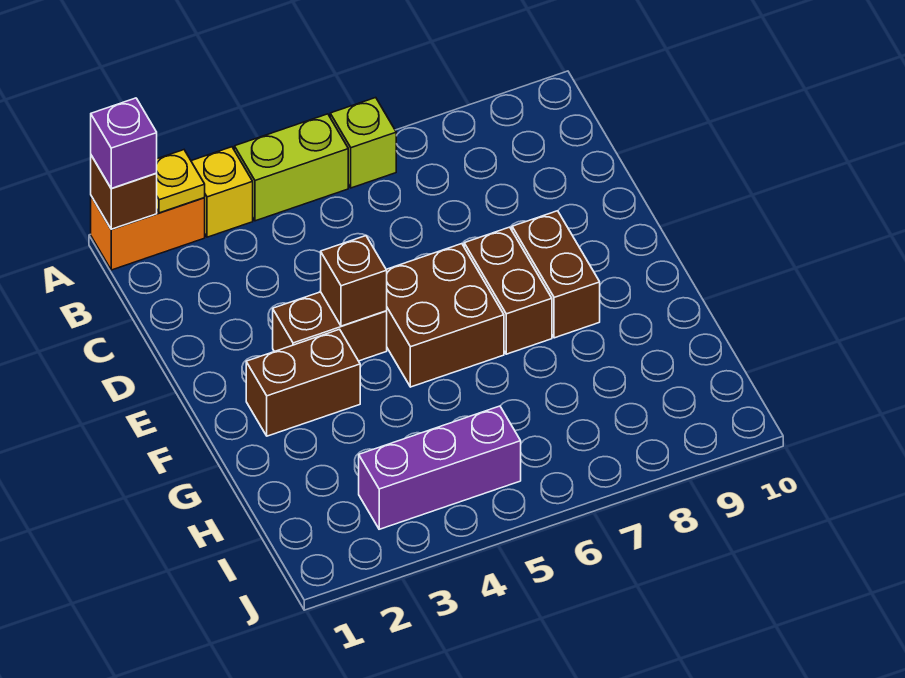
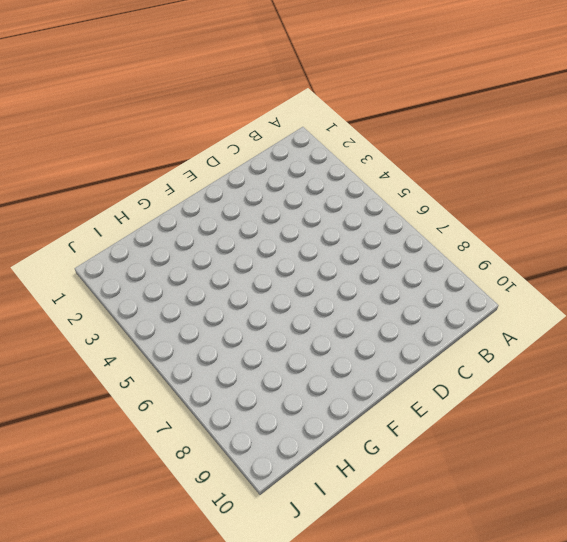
none -> orange brick A1:A2 level 1
none -> yellow brick A3 level 1
none -> lime brick A4:A5 level 1

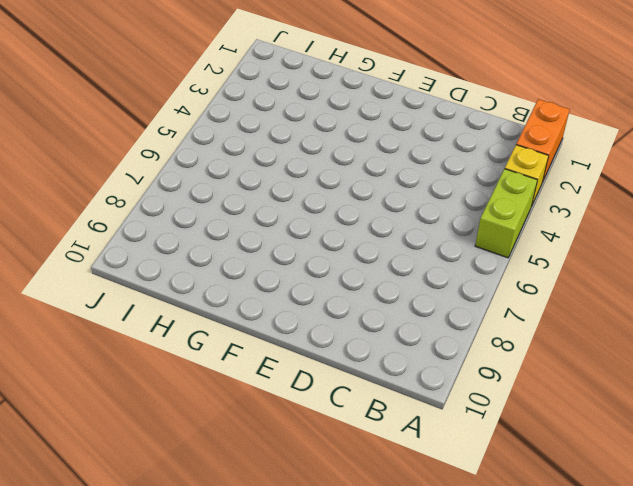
none -> lime brick A6 level 1
none -> brown brick E3:E4 level 1
none -> brown brick E5:F6 level 1

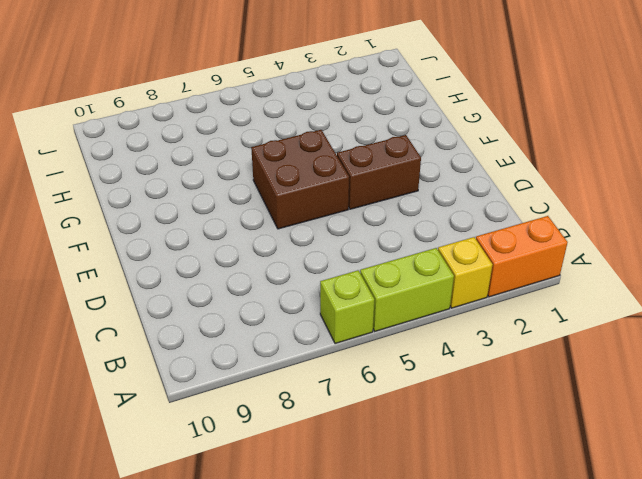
none -> brown brick E7:F7 level 1
none -> brown brick E8:F8 level 1
none -> brown brick F2:F3 level 1

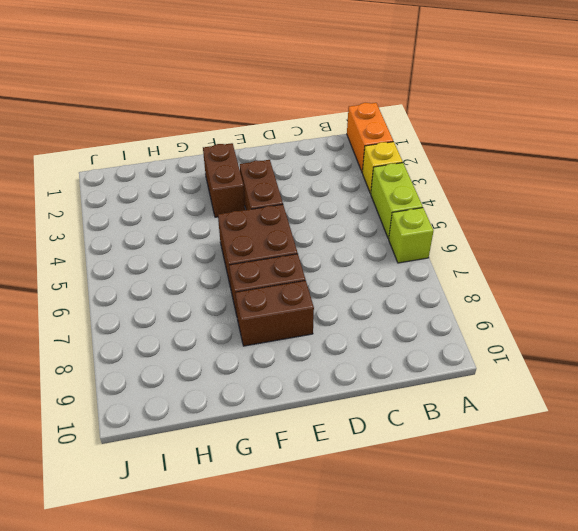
none -> purple brick I3:I5 level 1
none -> brown brick A1 level 2
none -> yellow plate A2 level 2

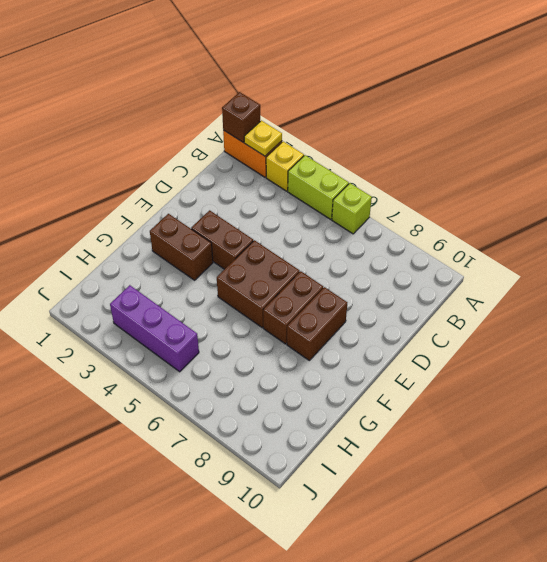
none -> brown brick E4 level 2
none -> purple brick A1 level 3

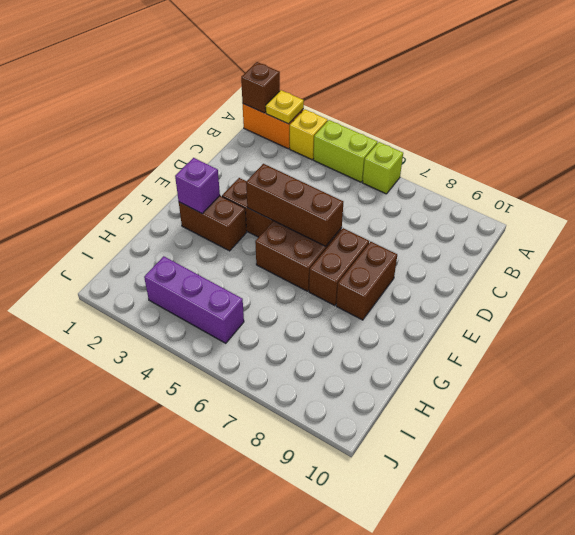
brown brick E4:E6 level 2 -> brown brick E4 level 2
purple brick F2 level 2 -> purple brick A1 level 3

